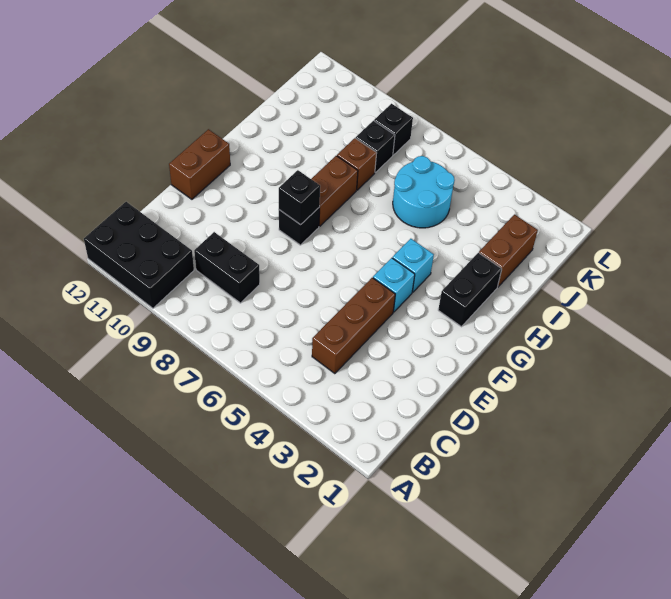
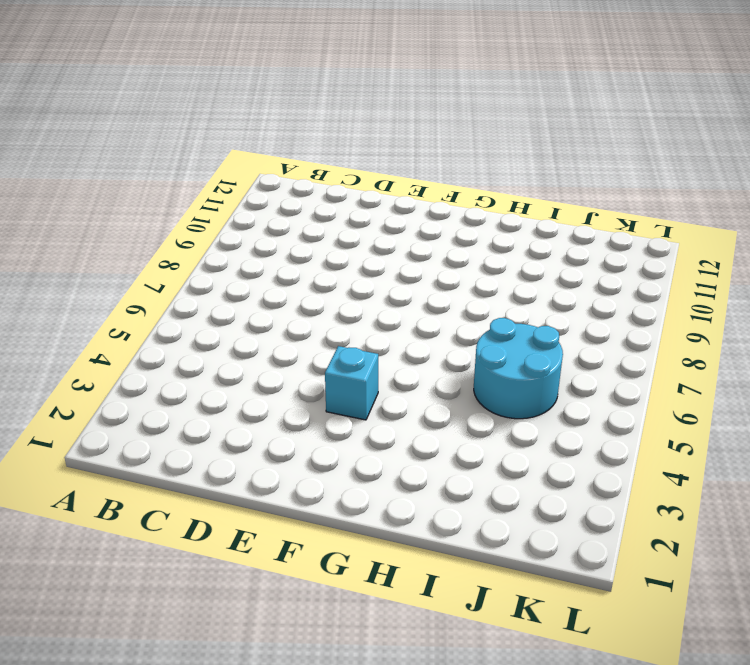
none -> black brick A10:B12 level 1
none -> brown brick C4:E4 level 1
none -> black brick C8:C9 level 1

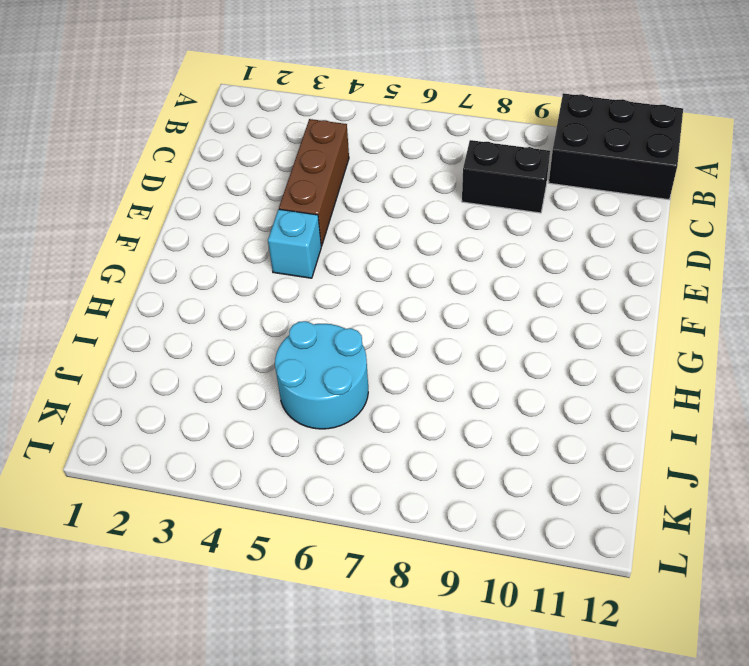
none -> brown brick E12:F12 level 1
none -> black brick F8 level 1
none -> black brick G2:H2 level 1

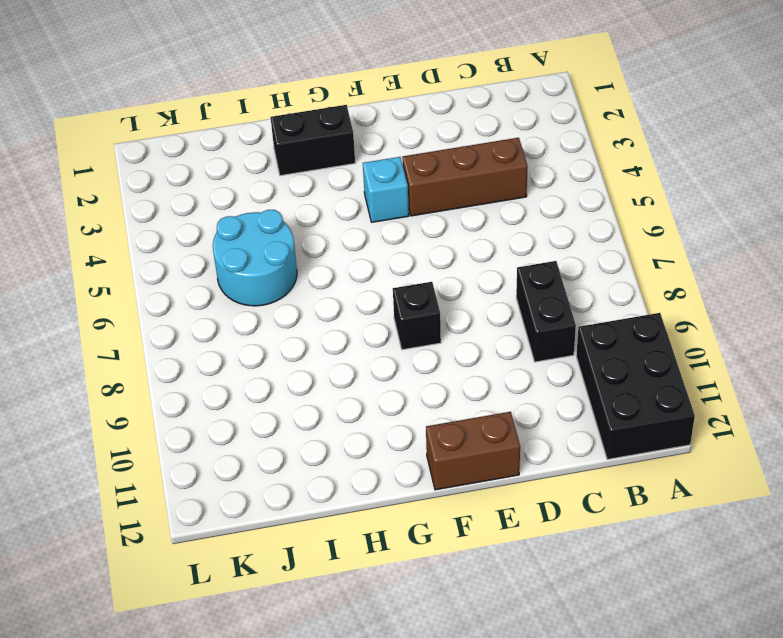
none -> cyan brick G4 level 1
none -> brown brick G8:H8 level 1
none -> brown brick I2:J2 level 1

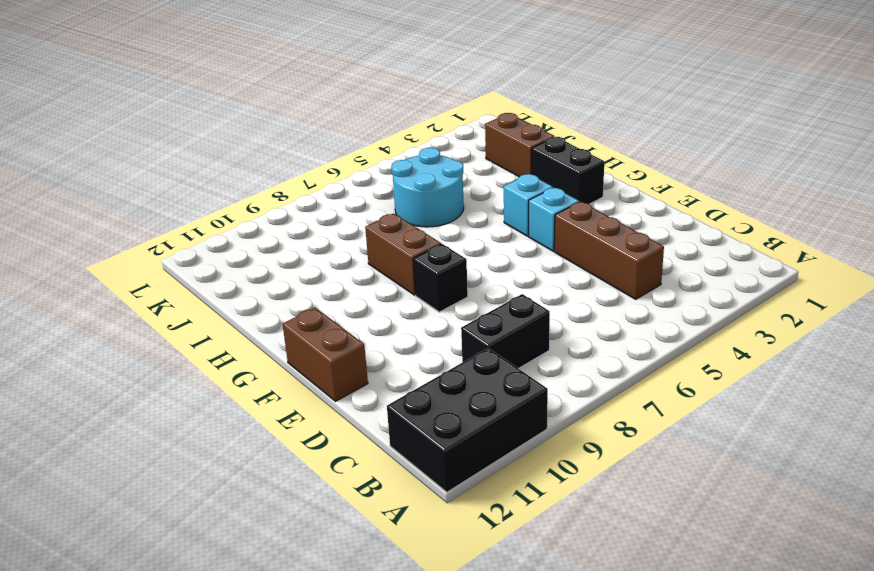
none -> brown brick I8 level 1
none -> black brick J8 level 1
none -> black brick K8 level 1

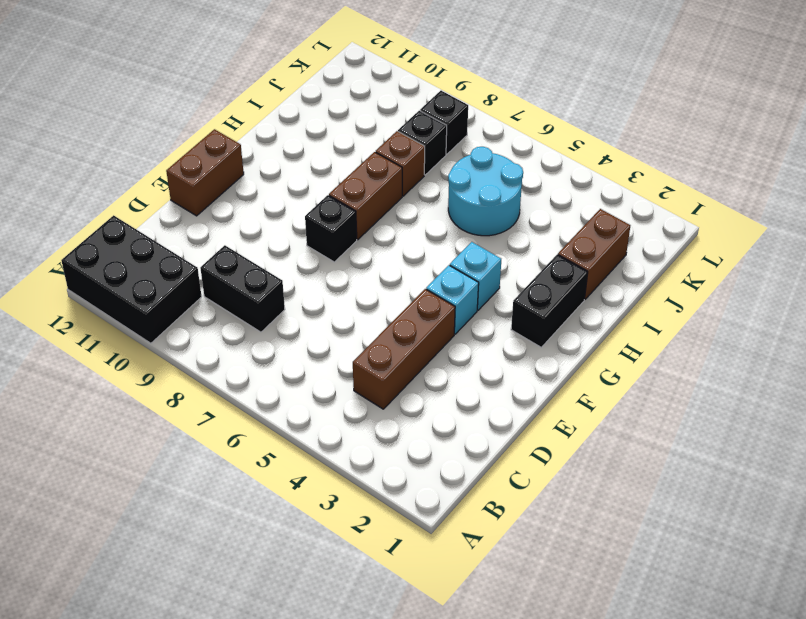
none -> black brick F8 level 2

